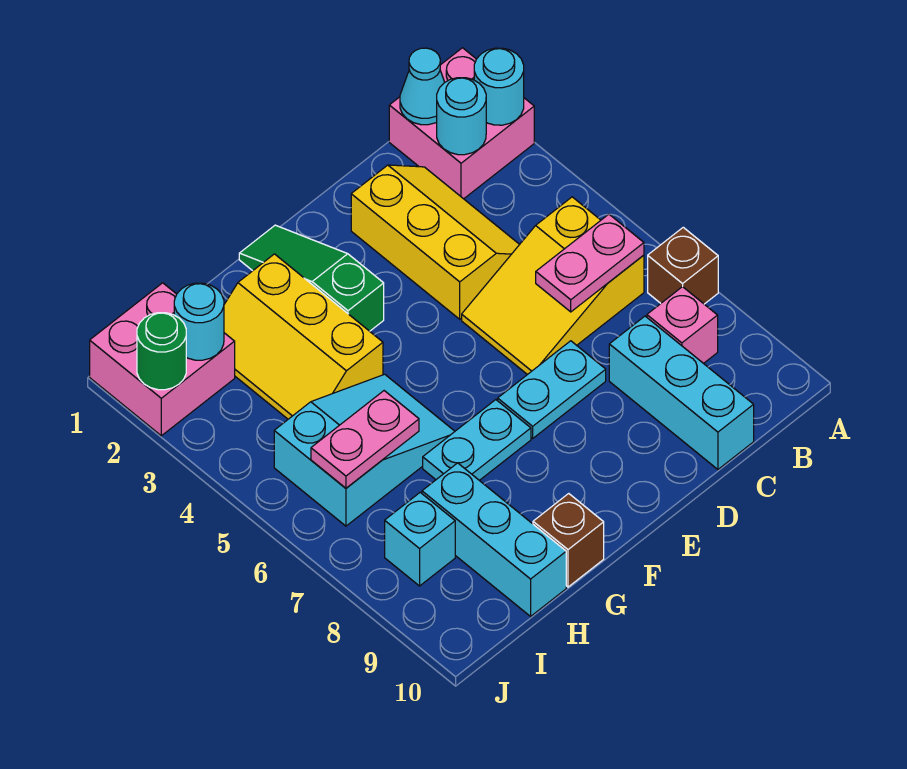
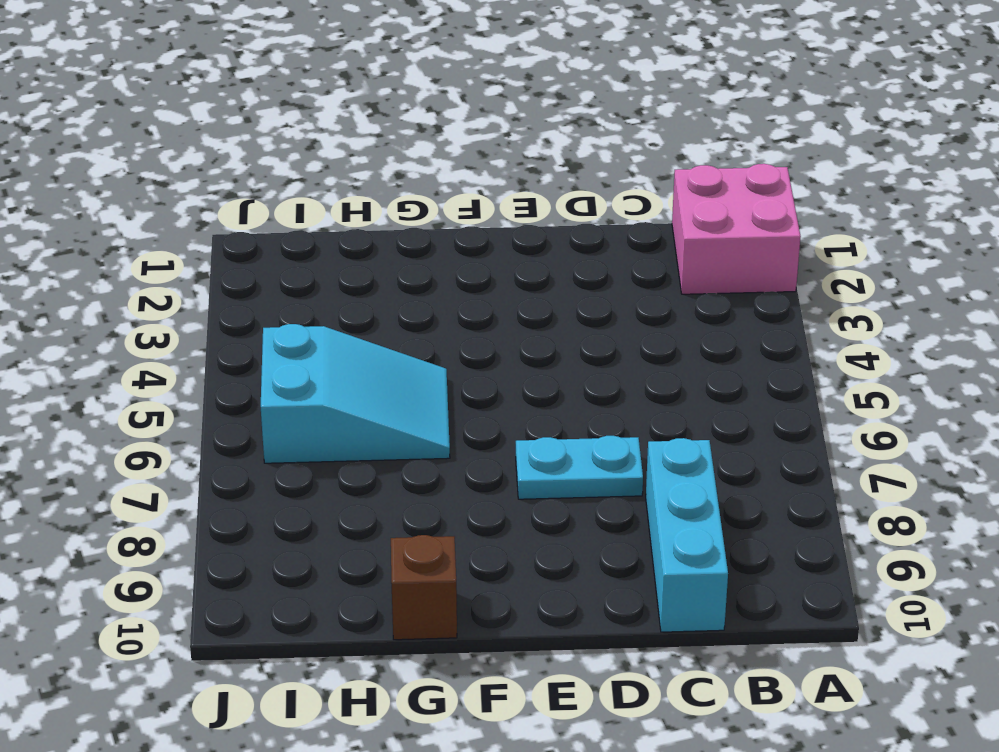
none -> brown brick A7 level 1
none -> yellow slope B5:D6 level 1 top B
none -> pink brick B8 level 1

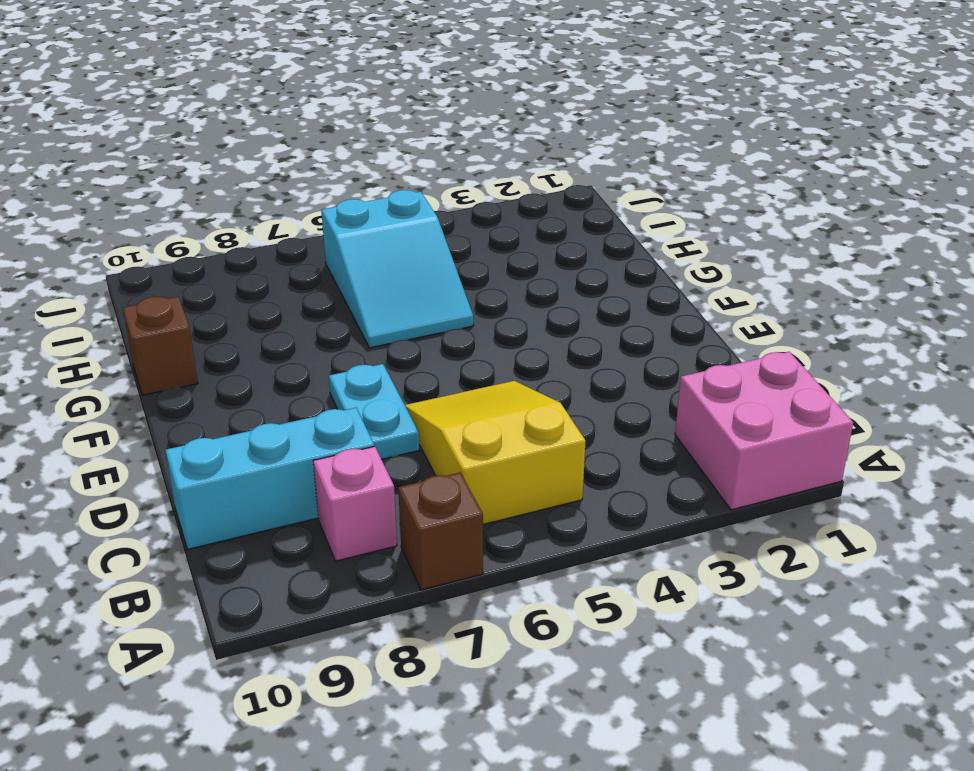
none -> yellow slope C2:D4 level 1 top D
none -> green slope F1:F3 level 1 top 3
none -> cyan plate F7:G7 level 1

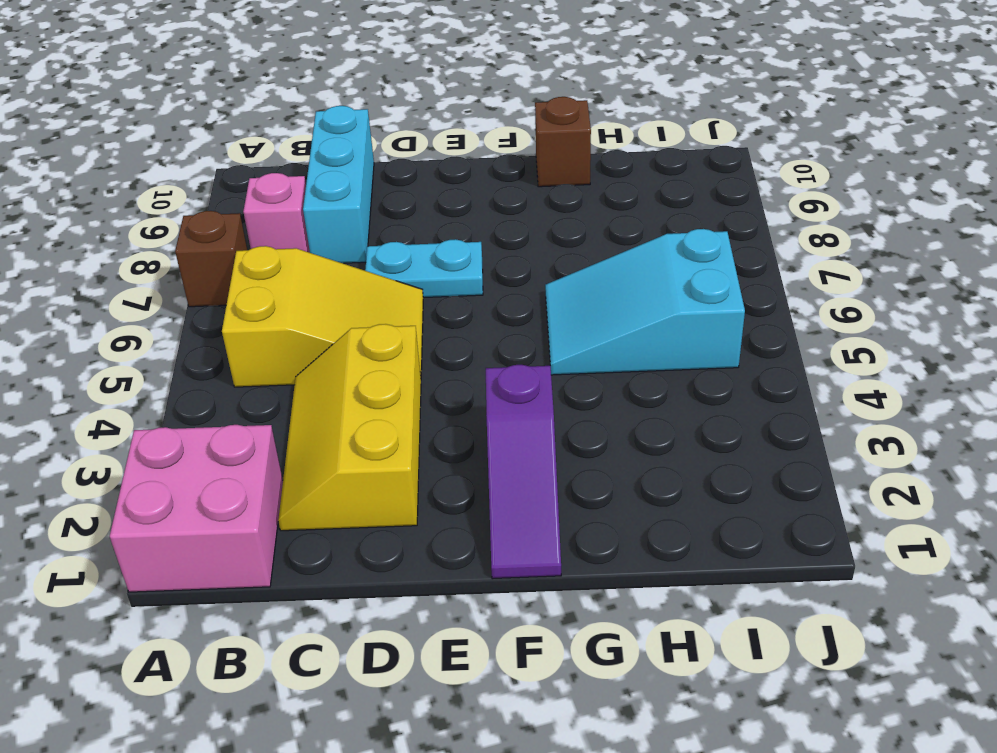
purple slope F1:F3 level 1 top 3 -> green slope F1:F3 level 1 top 3
none -> cyan plate F7:G7 level 1
none -> yellow slope G2:H4 level 1 top G
none -> cyan brick H8:H10 level 1

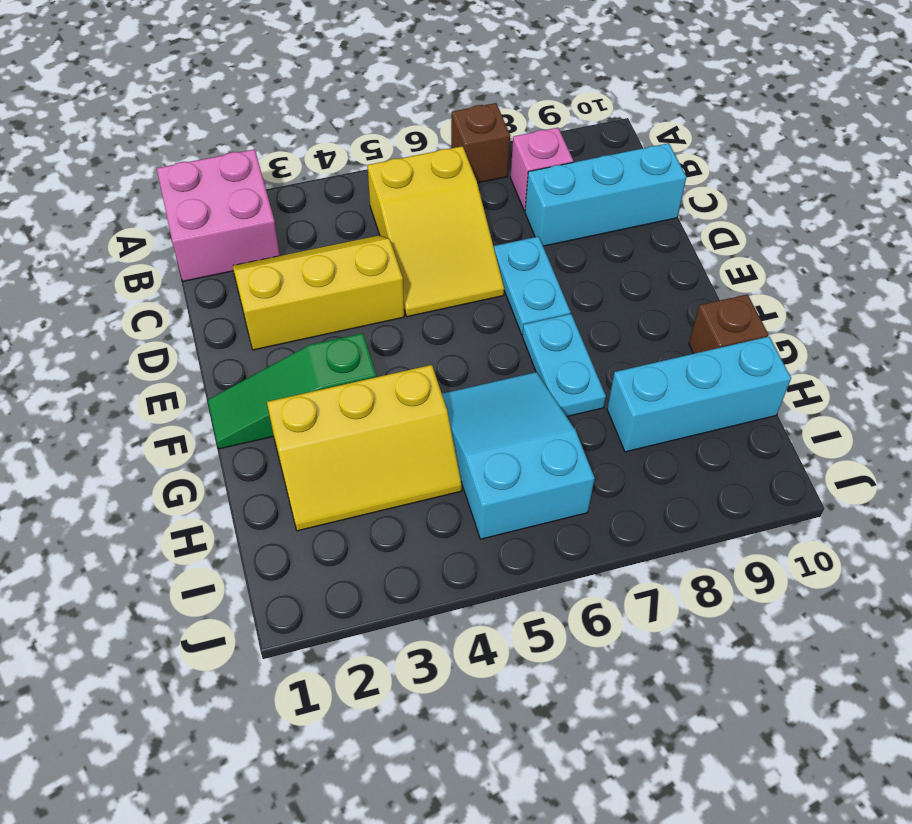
none -> pink brick I1:J2 level 1
none -> cyan brick I8 level 1
none -> cyan round brick A2 level 2

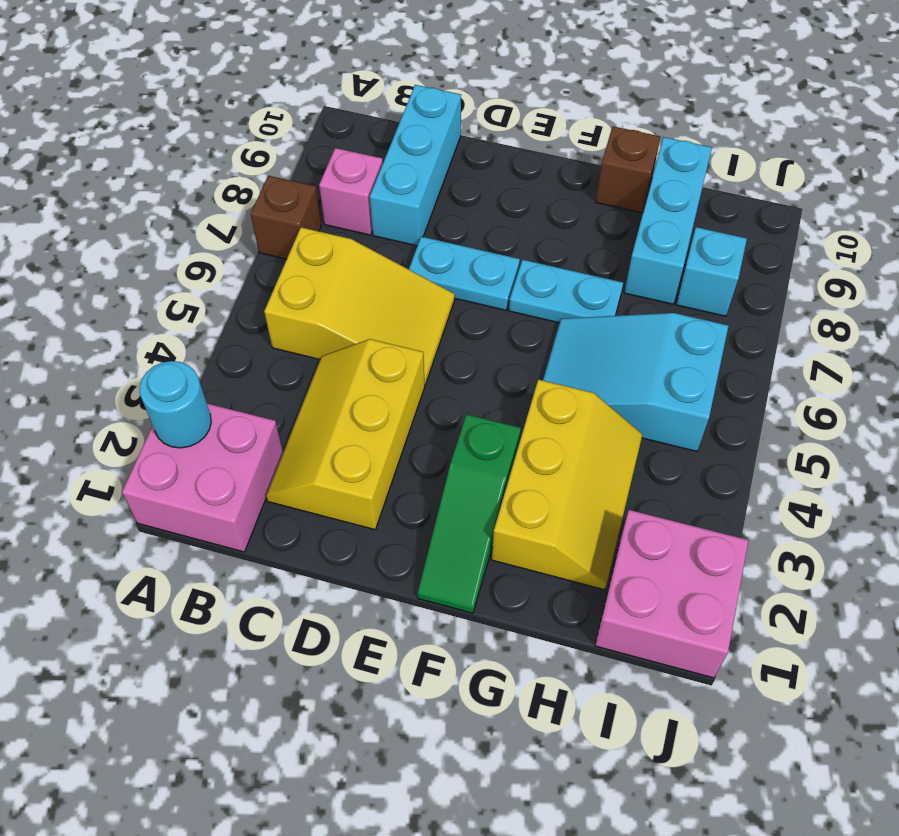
none -> cyan cone B1 level 2
none -> cyan round brick B2 level 2
none -> pink plate B6:C6 level 2

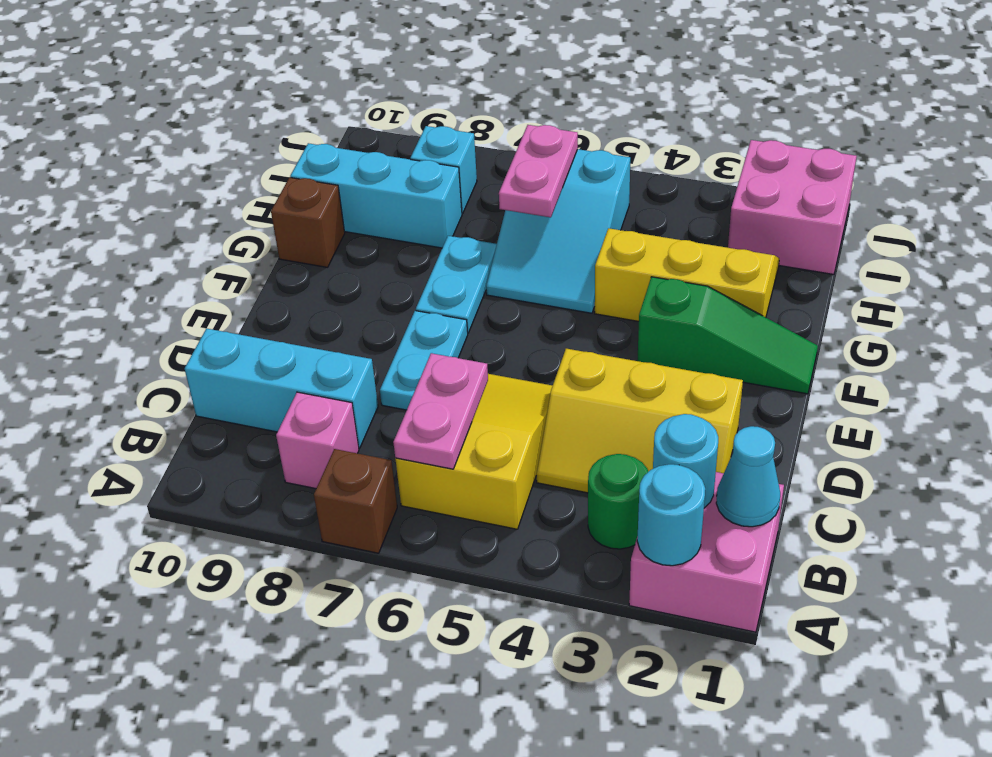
green round brick B3 level 1 -> green round brick J2 level 2
none -> cyan round brick I2 level 2

